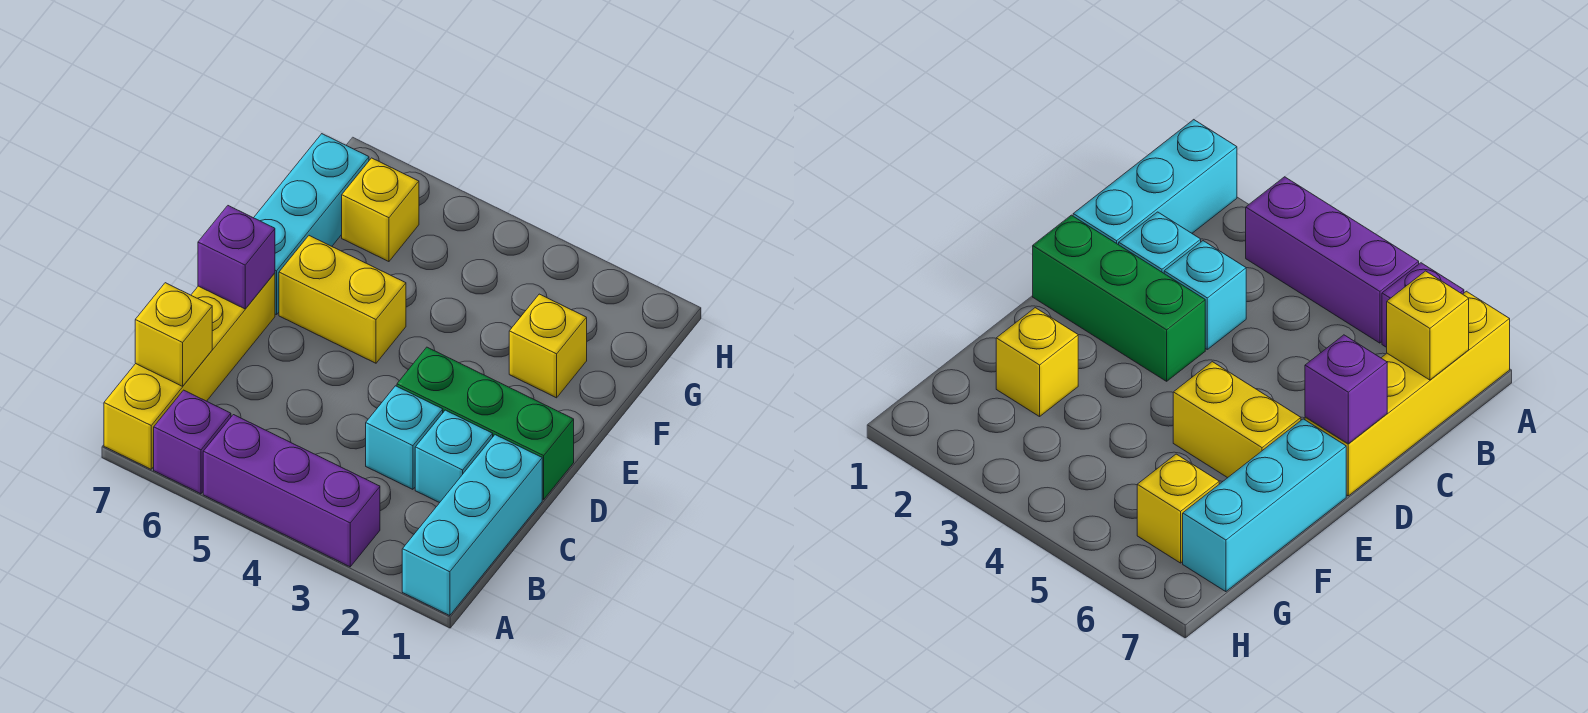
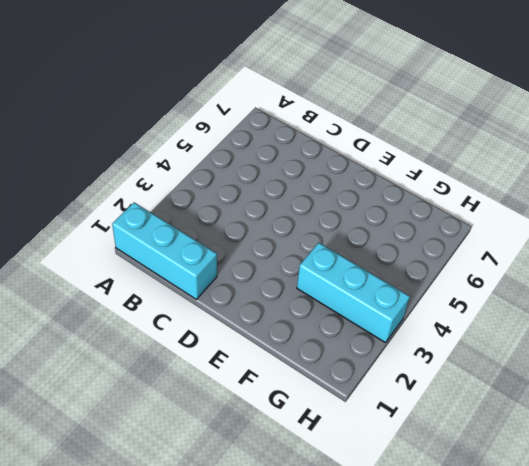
cyan brick F3:H3 level 1 -> cyan brick E7:G7 level 1
none -> purple brick A3:A5 level 1
none -> purple brick A6 level 1
none -> yellow brick A7:D7 level 1

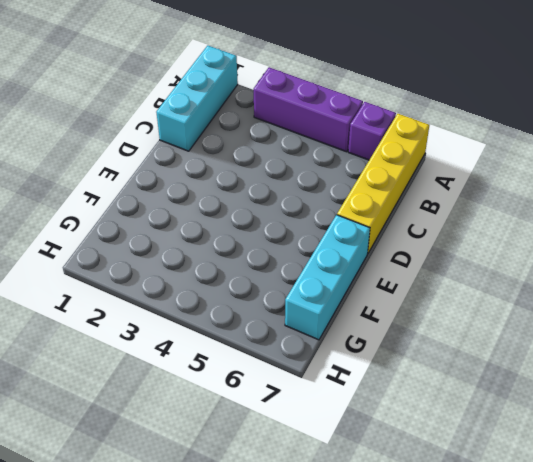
none -> cyan brick C2 level 1
none -> cyan brick C3 level 1
none -> green brick D1:D3 level 1

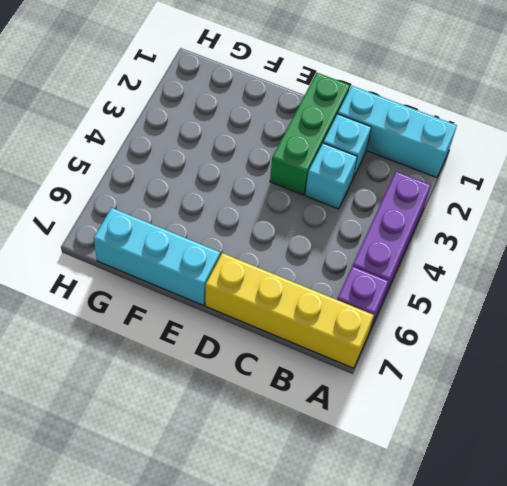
none -> yellow brick E5:E6 level 1
none -> yellow brick F2 level 1
none -> yellow brick G6 level 1

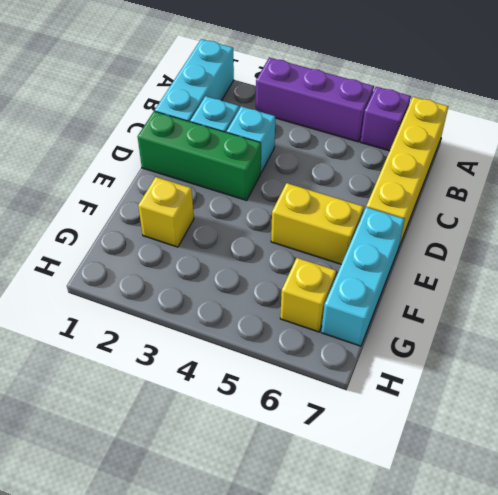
none -> yellow brick B7 level 2
none -> purple brick D7 level 2

